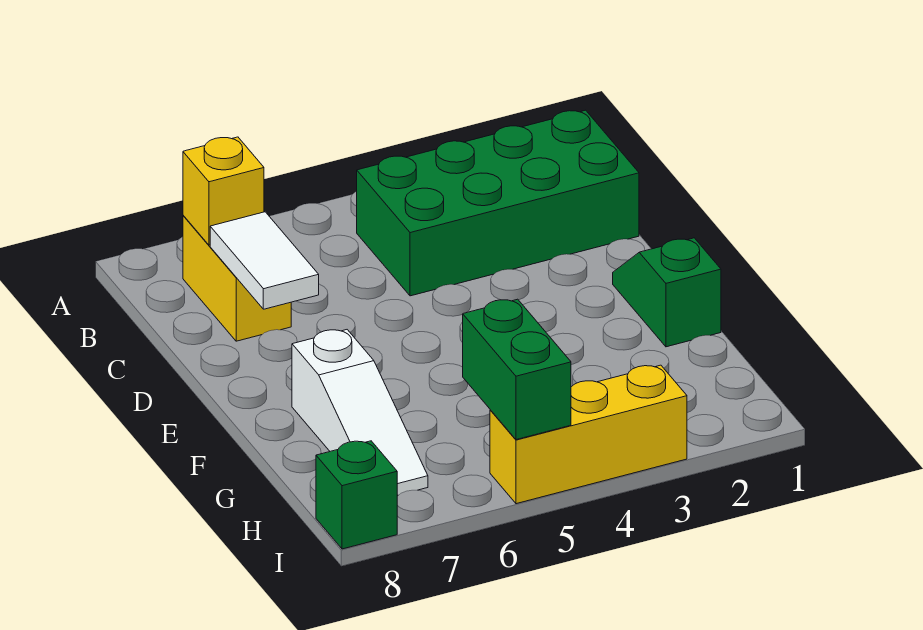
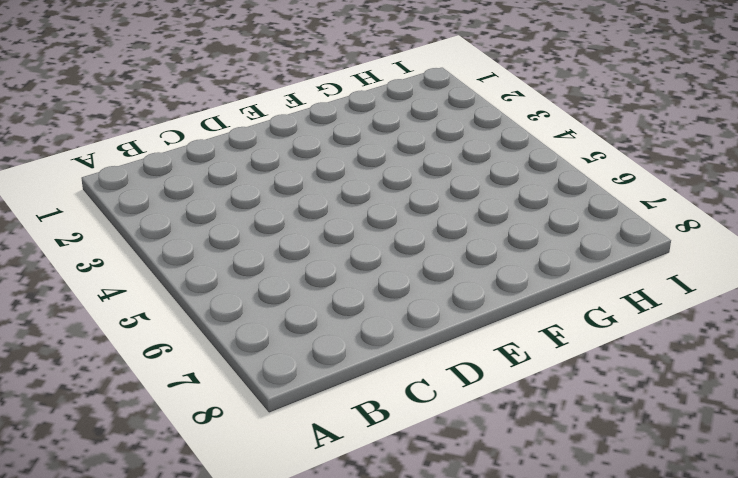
none -> green brick B1:C4 level 1
none -> yellow brick B7:C7 level 1

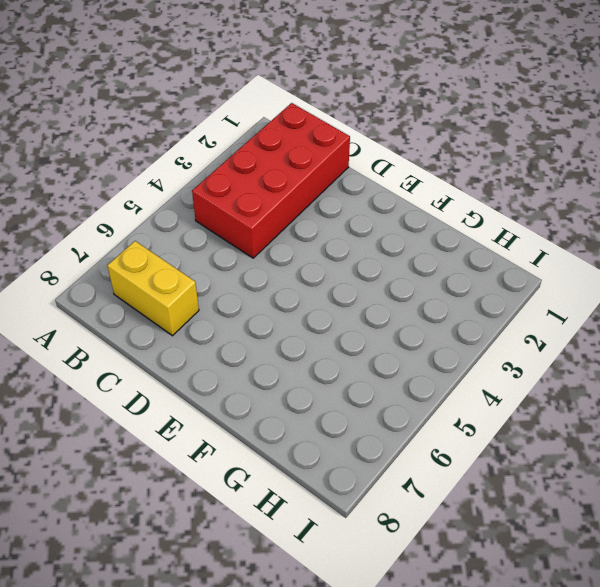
red brick B1:C4 level 1 -> green brick B1:C4 level 1
none -> green slope E1:F1 level 1 top F
none -> white slope F7:H7 level 1 top F

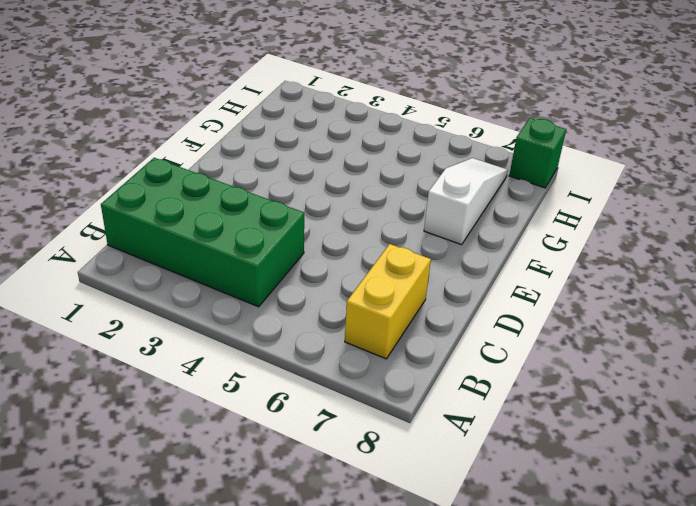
none -> green slope E1:F1 level 1 top F
none -> yellow brick I3:I5 level 1

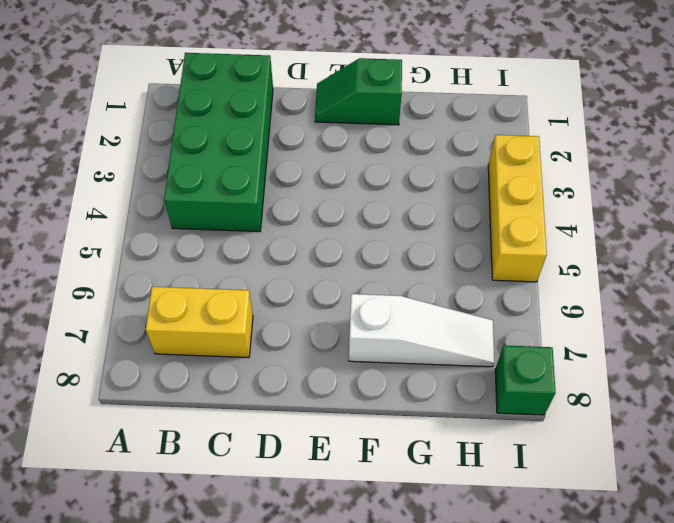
none -> yellow brick B7 level 2
none -> white tile C7:D7 level 2

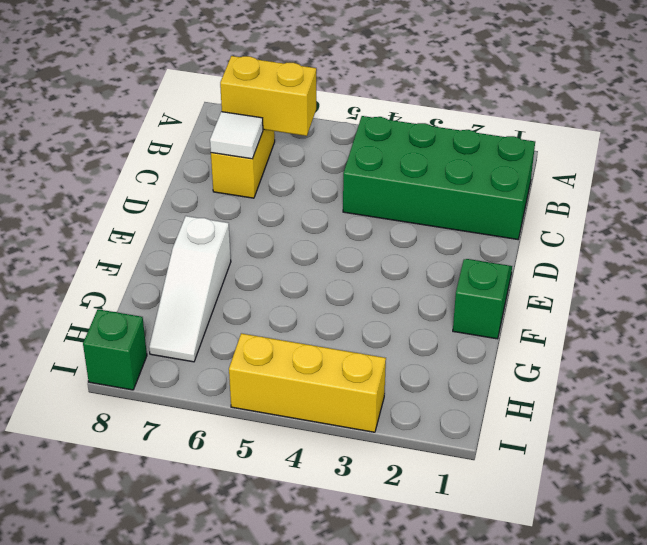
yellow brick B6:B7 level 2 -> yellow brick B7 level 2
white tile C7 level 2 -> white tile C7:D7 level 2
none -> green brick H5:I5 level 2

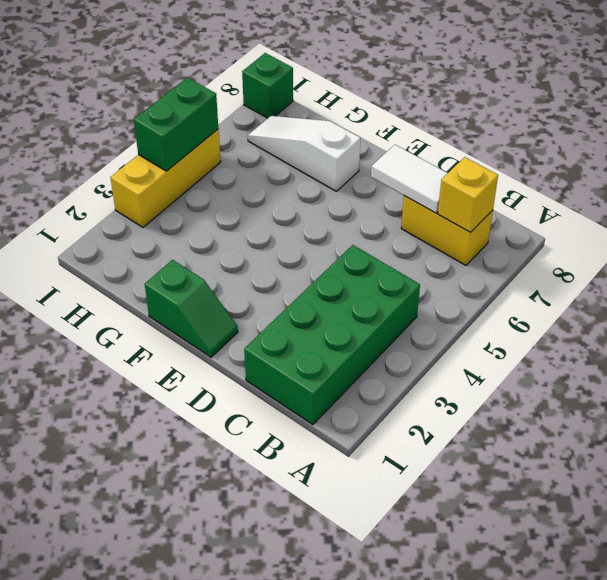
green brick I4:I5 level 2 -> green brick H5:I5 level 2

